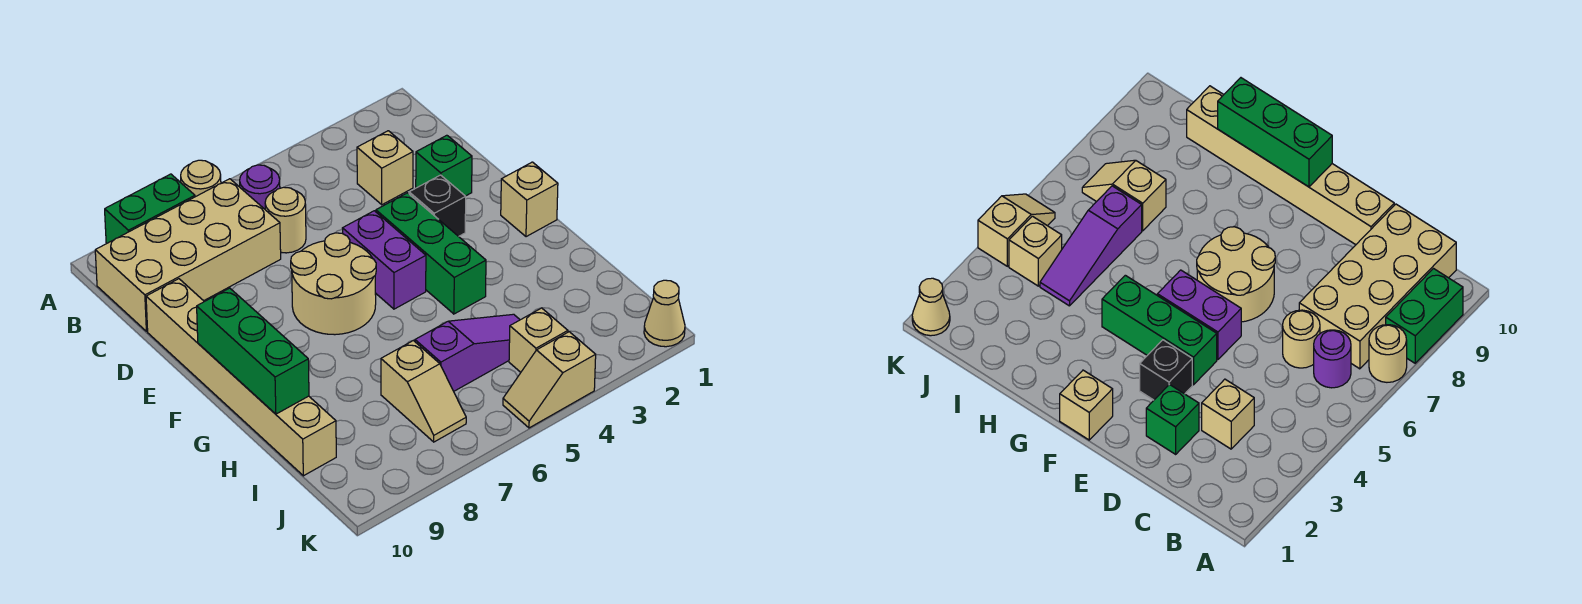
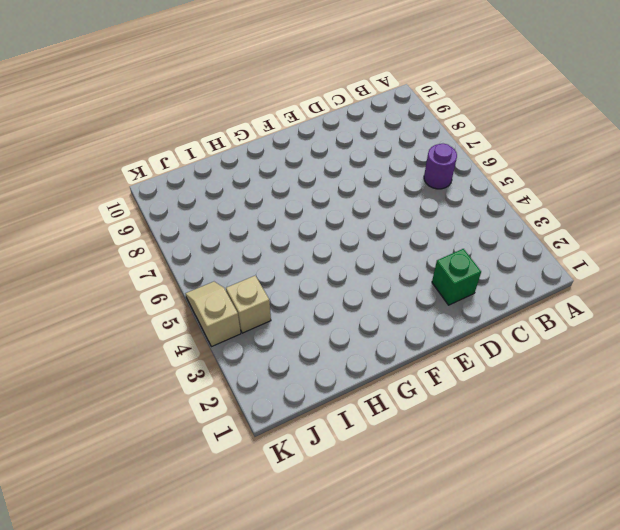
none -> tan round brick A7 level 1
none -> green brick A8:A9 level 1
none -> tan brick B7:C10 level 1

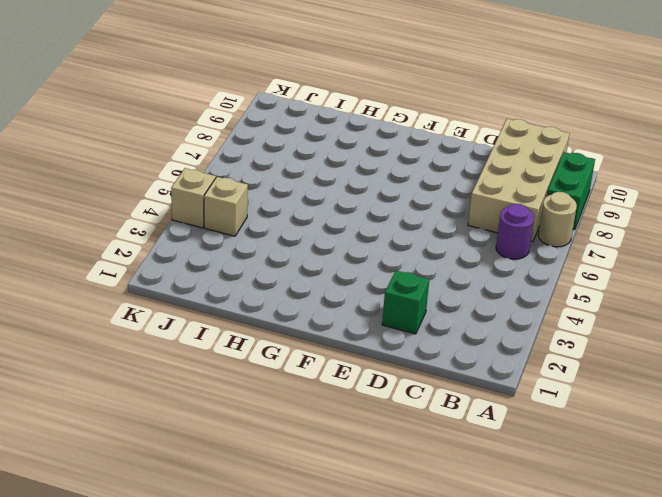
none -> tan brick C3 level 1
none -> tan round brick C6 level 1
none -> tan brick D10:I10 level 1

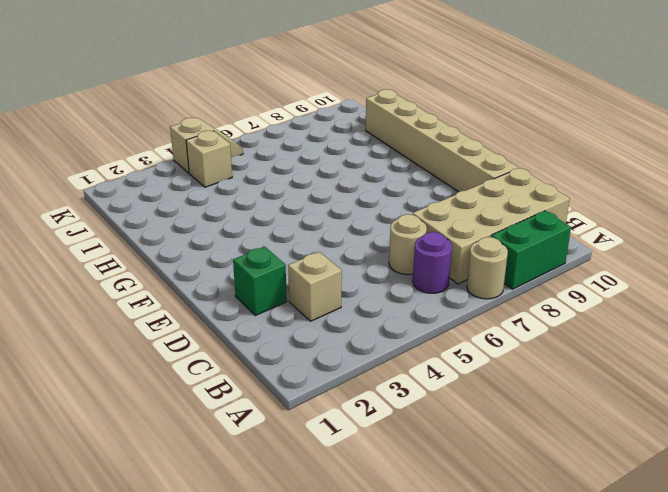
none -> black brick E3 level 1
none -> green brick E4:G4 level 1
none -> purple brick E5:F5 level 1

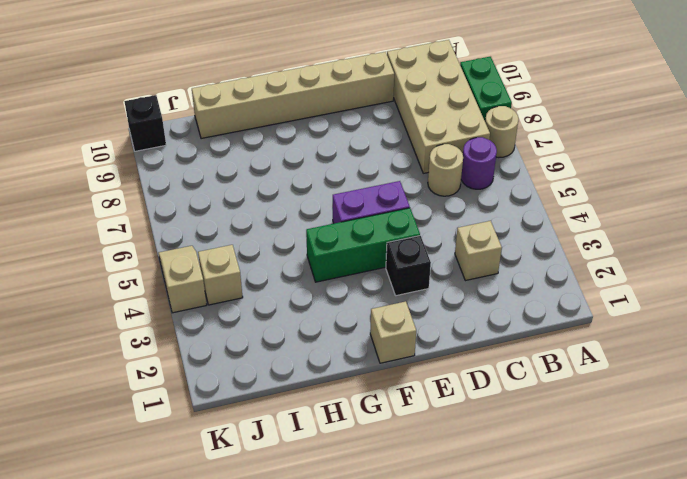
black brick K10 level 1 -> none
none -> green brick D2 level 1
none -> tan round brick E6:F7 level 1
none -> purple slope I4:I6 level 1 top 6

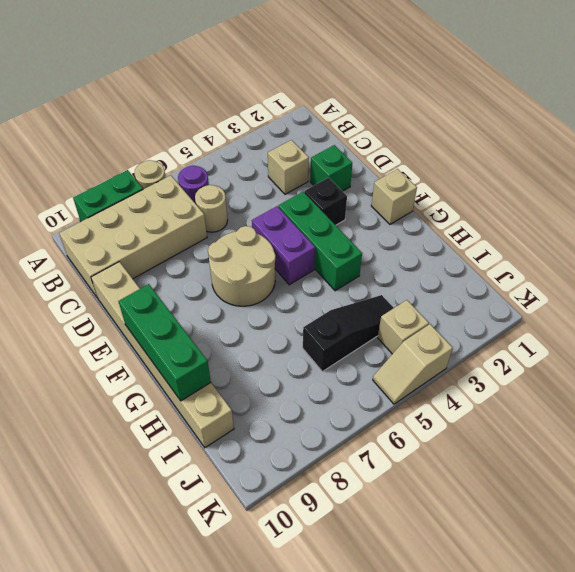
black slope I4:I6 level 1 top 6 -> purple slope I4:I6 level 1 top 6
none -> tan slope I7:J7 level 1 top I
none -> tan cone K1 level 1

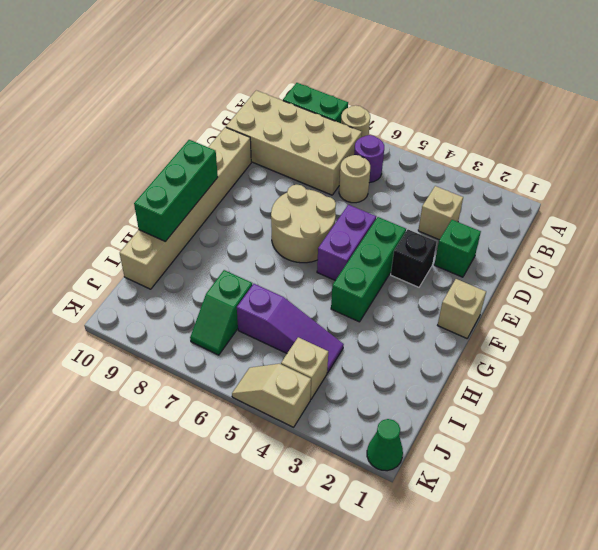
green slope I7:J7 level 1 top I -> tan slope I7:J7 level 1 top I
green cone K1 level 1 -> tan cone K1 level 1

